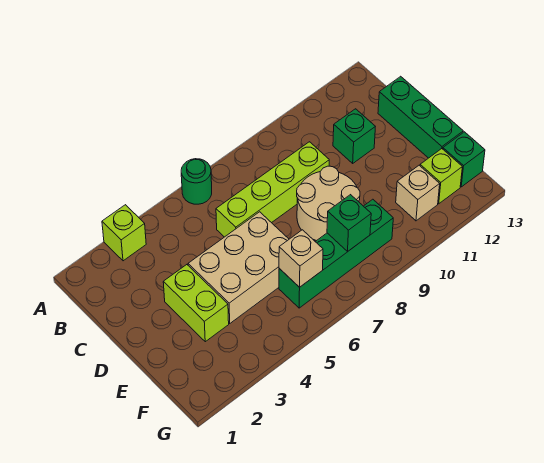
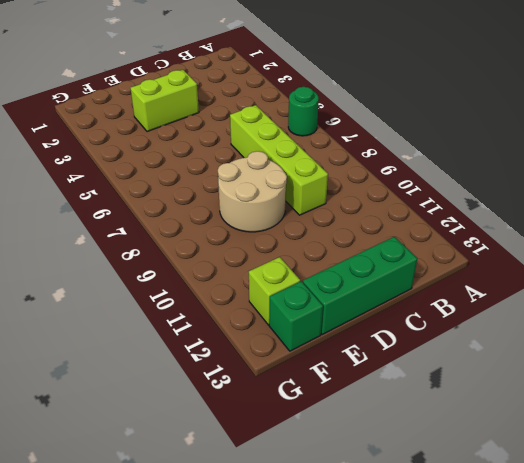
none -> lime brick A3 level 1
none -> green brick C11 level 1
none -> tan brick D4:E6 level 1

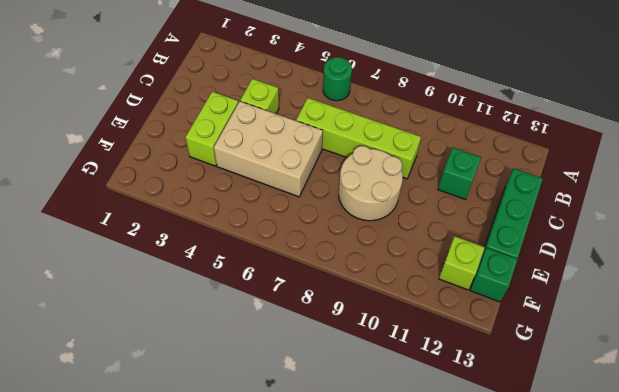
lime brick C4 level 1 -> lime brick A3 level 1
none -> green brick F6:F9 level 1
none -> tan brick F11 level 1
none -> tan brick F6 level 2

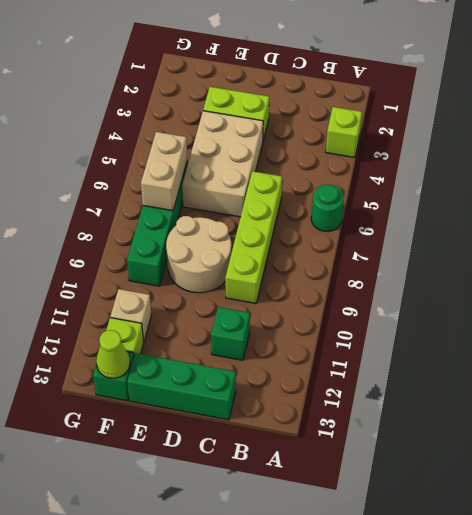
tan brick F6:F7 level 2 -> tan brick F6 level 2
lime cone F13 level 2 -> none
none -> green brick F8 level 2

